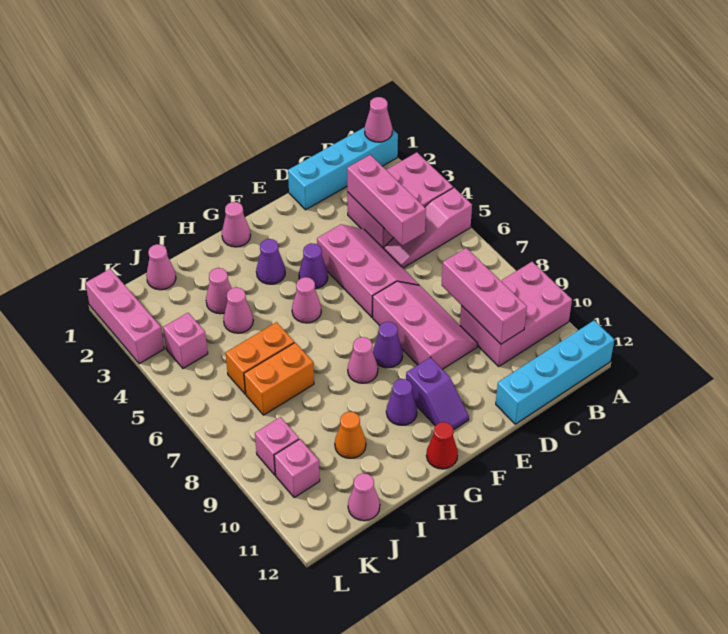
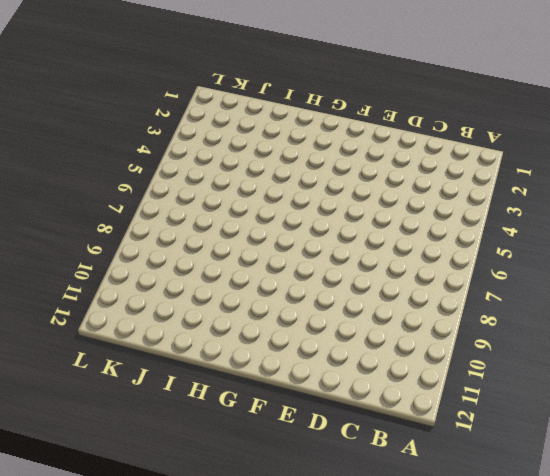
none -> cyan brick A1:D1 level 1
none -> pink brick A3:C4 level 1
none -> pink slope A5:C5 level 1 top A
none -> pink brick A9:C10 level 1

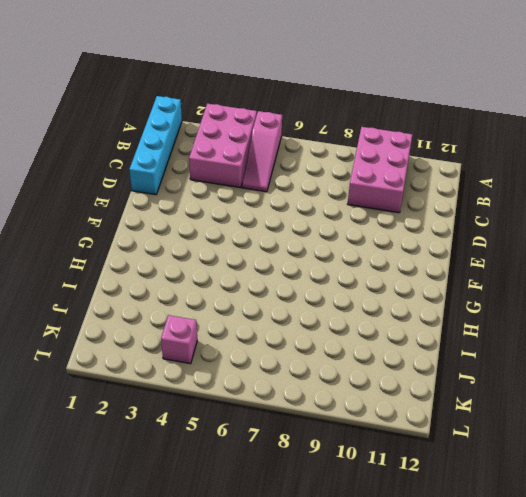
none -> cyan brick A12:D12 level 1
none -> pink slope D4:E6 level 1 top E
none -> pink slope D7:E9 level 1 top E
none -> purple cone F4 level 1

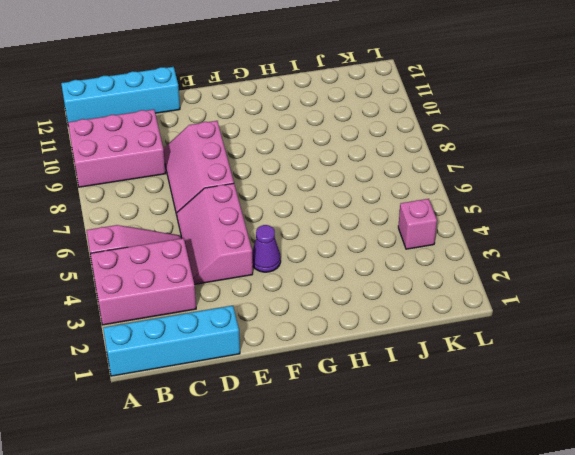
none -> purple cone F8 level 1
none -> purple slope F10:F11 level 1 top 10
none -> pink cone G1 level 1
none -> purple cone G3 level 1

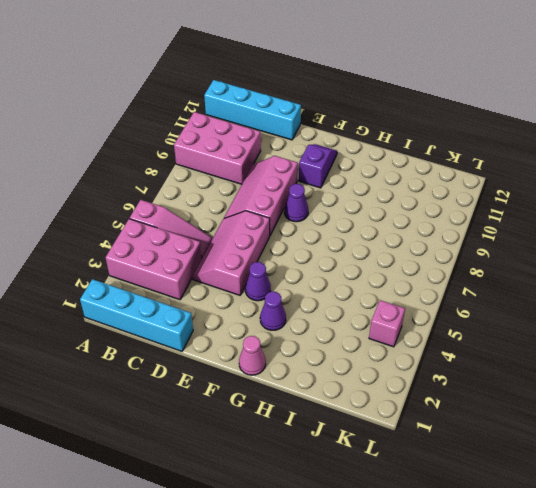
none -> pink cone G5 level 1
none -> pink cone G8 level 1
none -> purple cone G10 level 1
none -> red cone G12 level 1

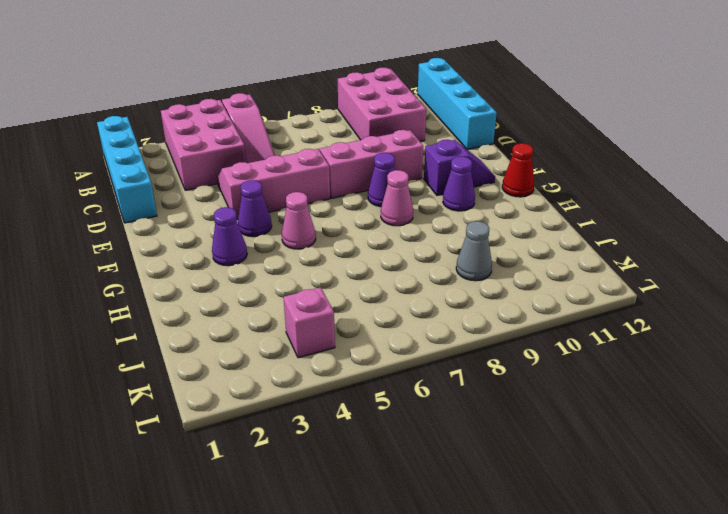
grey cone J9 level 1 -> none
none -> pink cone G1 level 1
none -> pink cone I3 level 1
none -> pink cone I4 level 1
none -> orange brick I6:J6 level 1

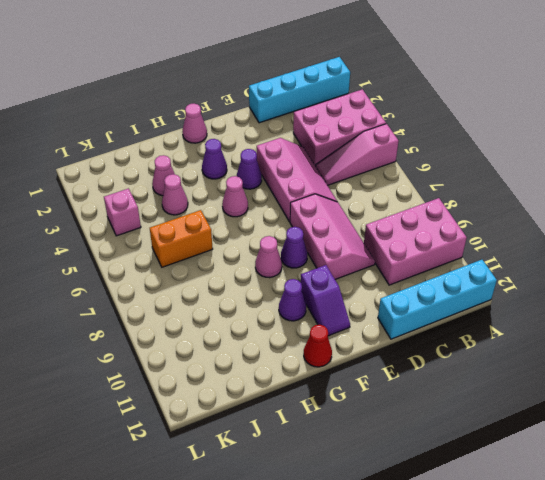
none -> orange brick I7:J7 level 1
none -> orange cone I10 level 1
none -> pink cone J1 level 1
none -> pink cone J12 level 1

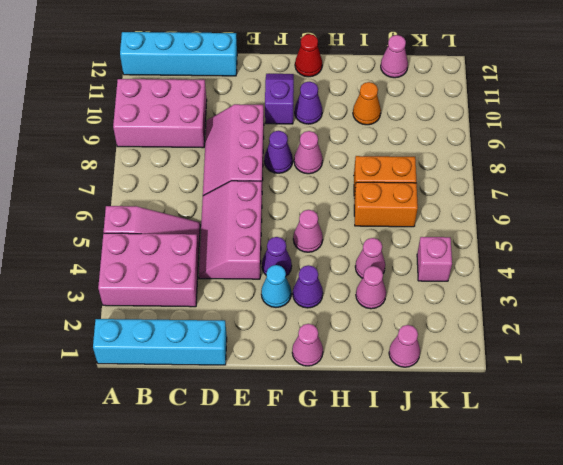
cyan cone F3 level 1 -> none
none -> pink brick K9 level 1
none -> pink brick K10 level 1
none -> pink brick L1:L3 level 1
none -> pink cone A1 level 2

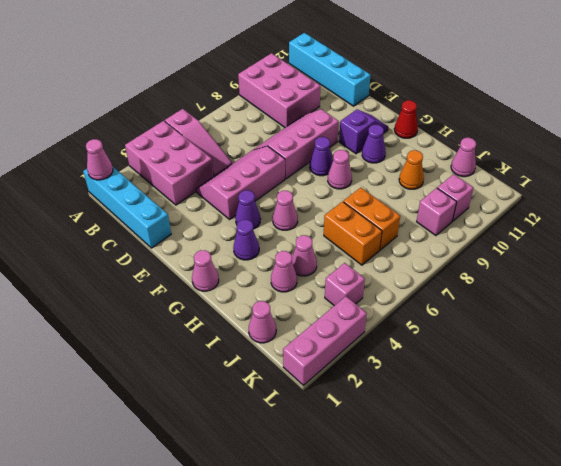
none -> pink brick C3:C5 level 2
none -> pink brick C8:C10 level 2

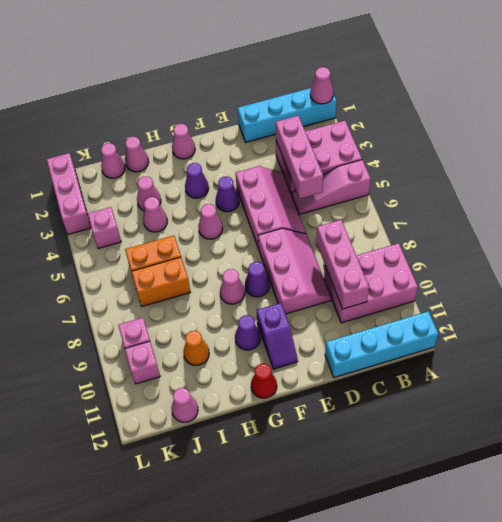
pink cone I1 level 1 -> none

